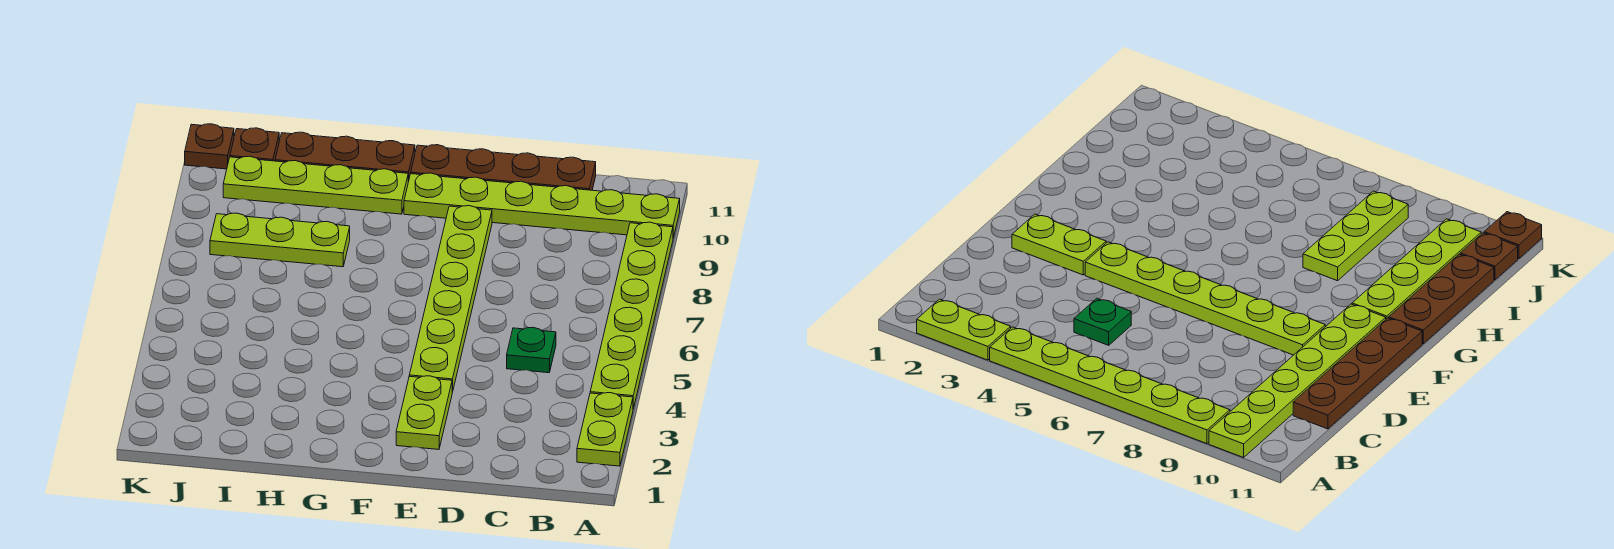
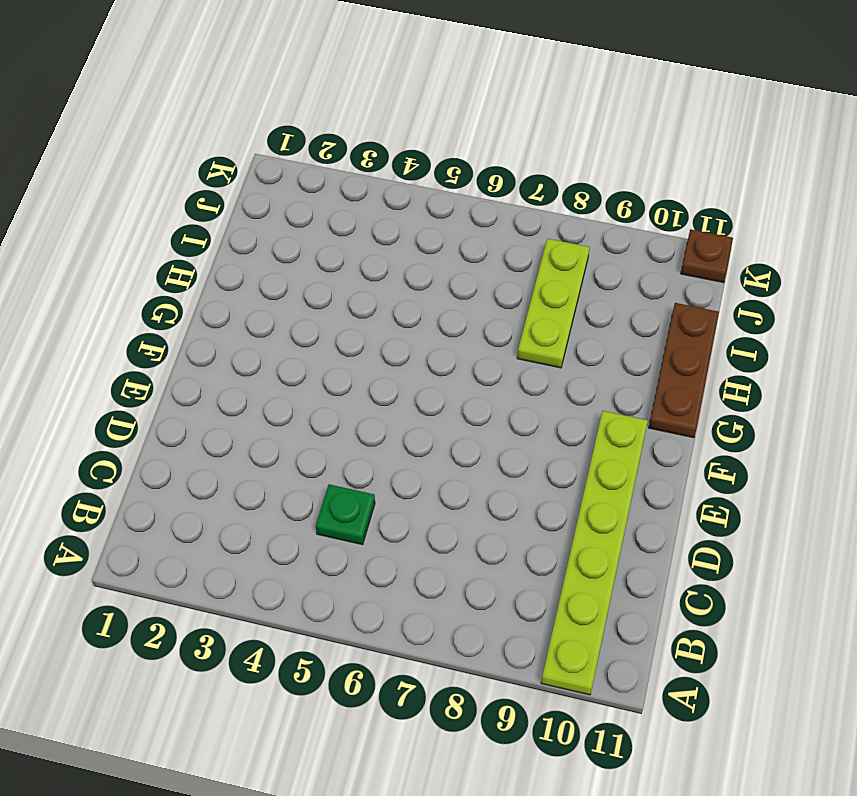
none -> lime plate A2:A3 level 1
none -> lime plate A4:A9 level 1
none -> brown plate C11:F11 level 1

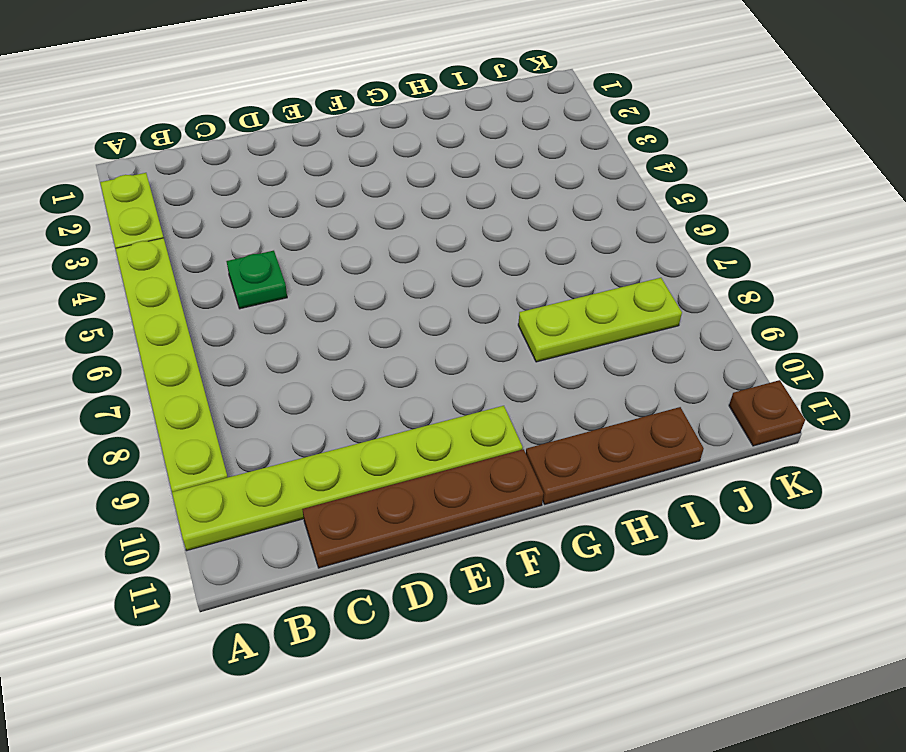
none -> lime plate E2:E3 level 1
none -> lime plate E4:E9 level 1
none -> lime plate G10:J10 level 1

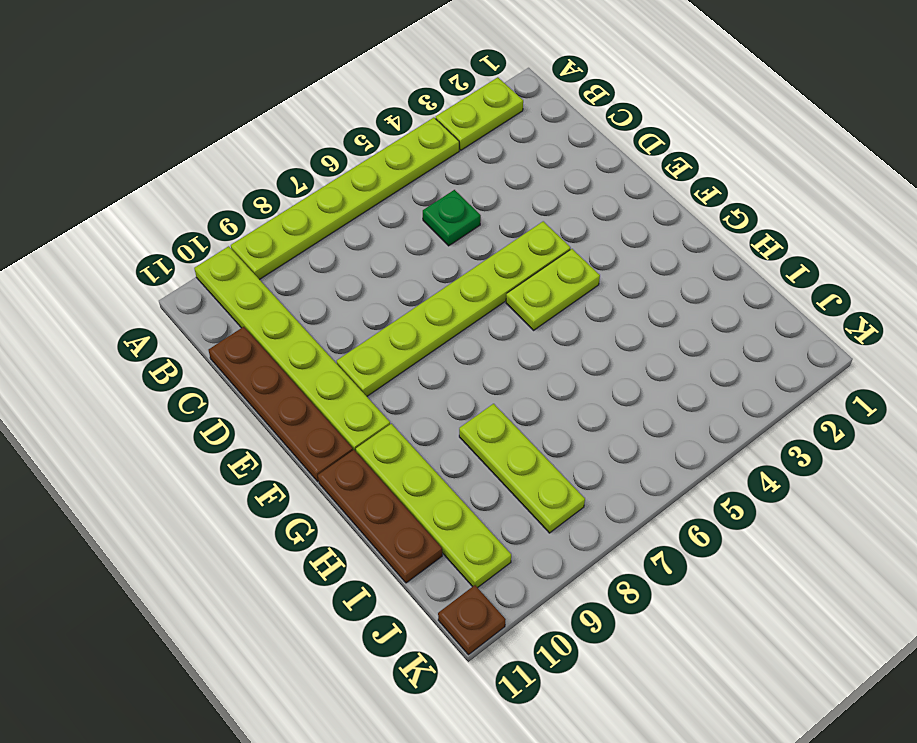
lime plate F4:F5 level 1 -> lime plate E2:E3 level 1
none -> brown plate J11 level 1

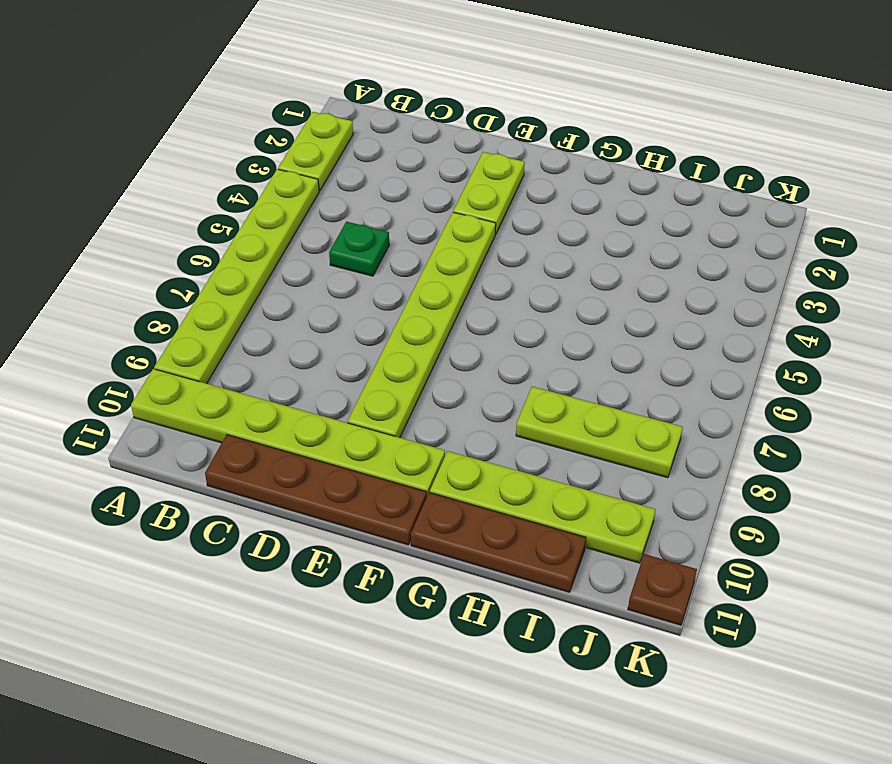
none -> brown plate J11 level 1

